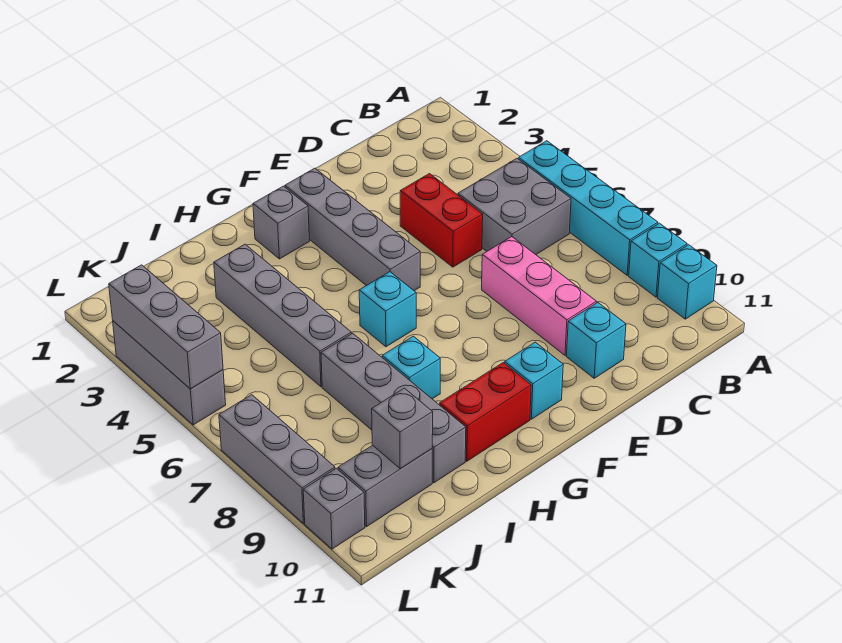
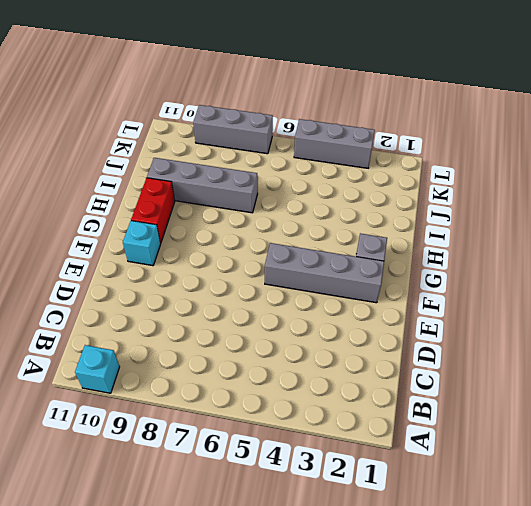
none -> cyan brick A5:A8 level 1
none -> cyan brick A9 level 1
none -> grey brick B5:C6 level 1

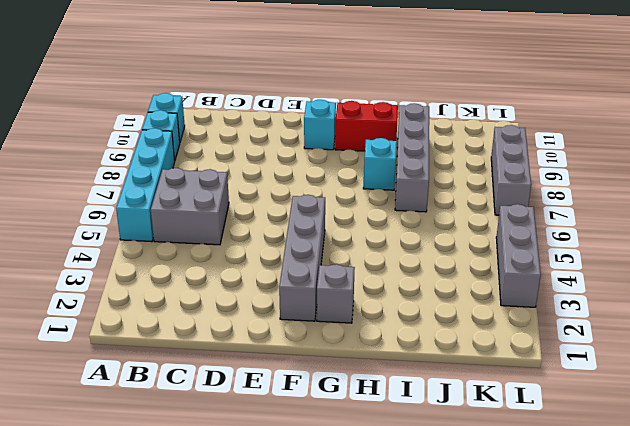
none -> red brick D4:D5 level 1
none -> pink brick D7:D9 level 1
none -> cyan brick D10 level 1

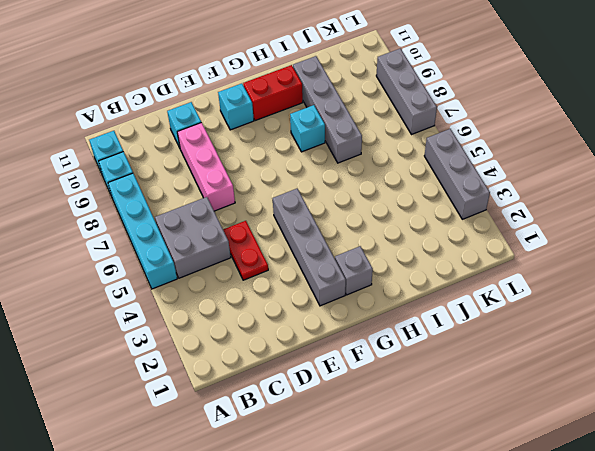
red plate D4:D5 level 1 -> red brick D4:D5 level 1
none -> cyan brick G6 level 1
none -> grey brick I3:I6 level 1
none -> grey brick J10:K10 level 1

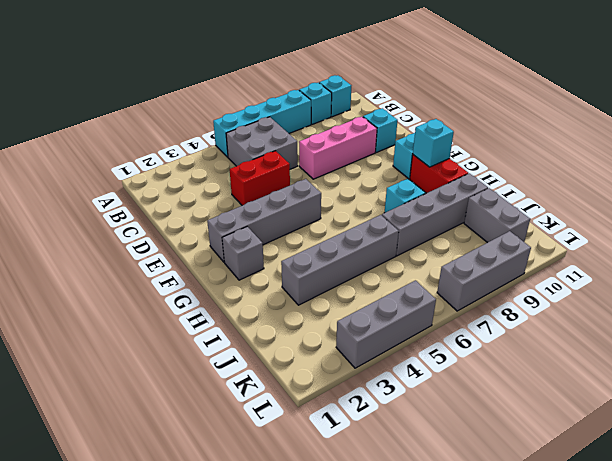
cyan brick G10 level 2 -> cyan brick G6 level 1
none -> grey brick L10 level 1
none -> grey brick J10 level 2
none -> grey brick L3:L5 level 2

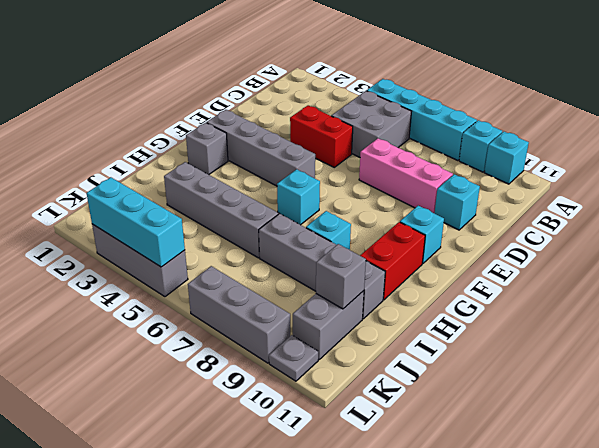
cyan brick L3:L5 level 2 -> grey brick L3:L5 level 2
grey plate L10 level 1 -> grey brick L10 level 1

